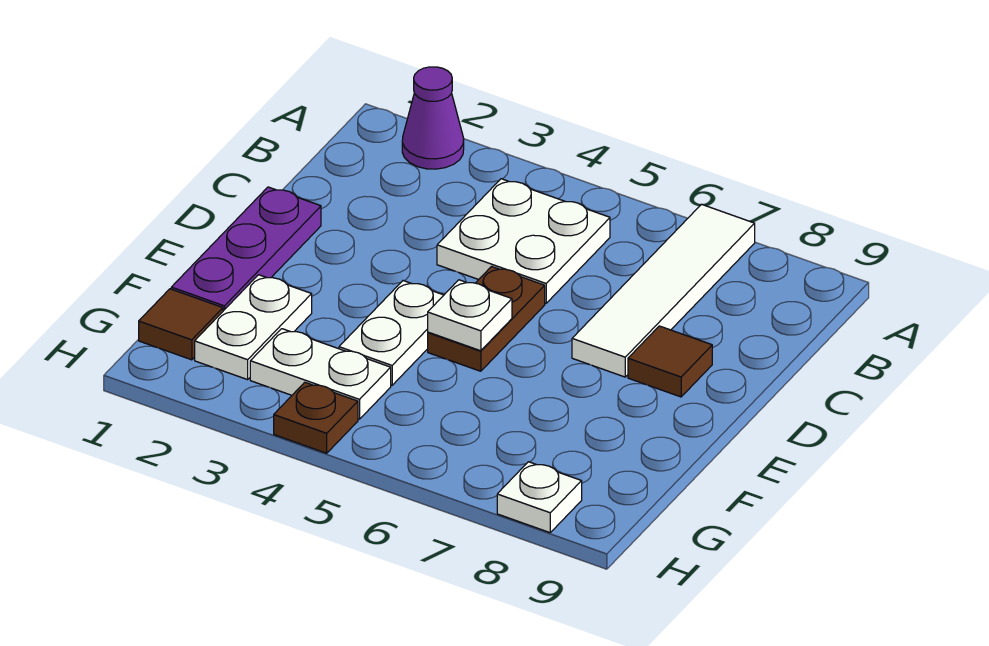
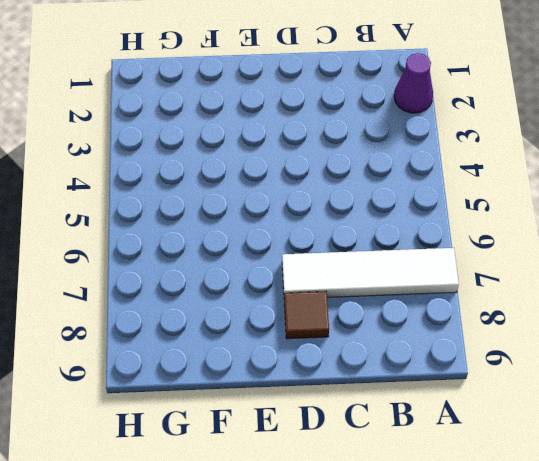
none -> white plate B4:C5 level 1
none -> purple plate D1:F1 level 1
none -> brown plate D5:E5 level 1

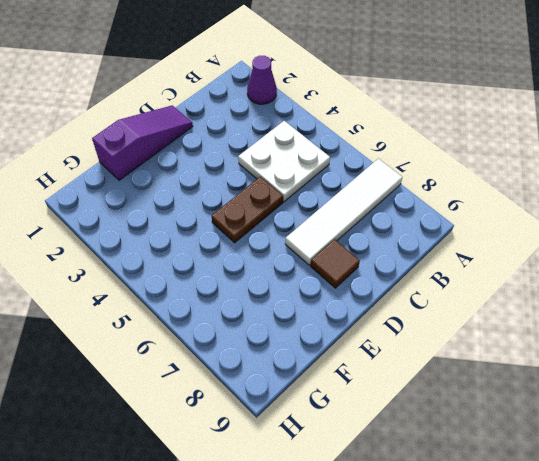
purple slope D1:F1 level 1 top F -> purple plate D1:F1 level 1
none -> white plate E4:F4 level 1
none -> white plate F2:G2 level 1
none -> brown tile G1 level 1

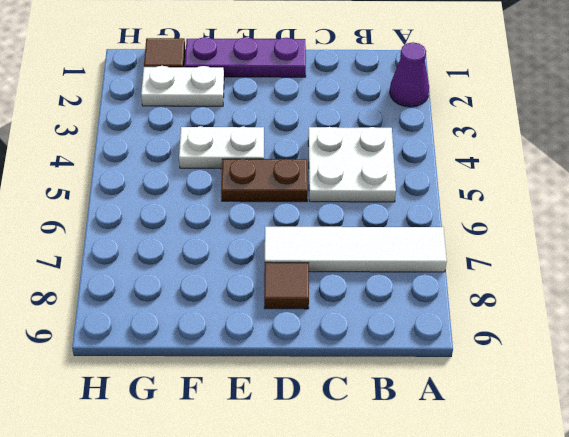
none -> white plate G3:G4 level 1
none -> brown plate H4 level 1
none -> white plate H8 level 1

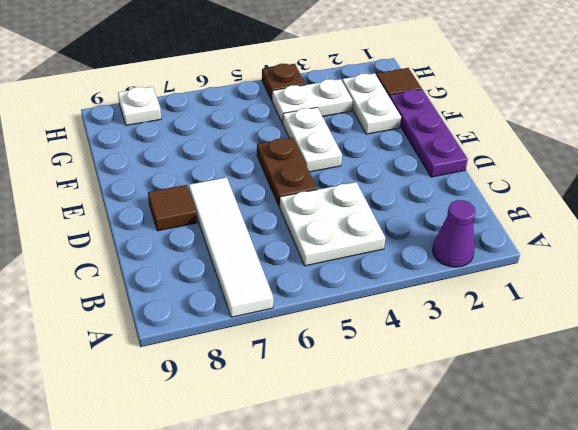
none -> white plate E5 level 2

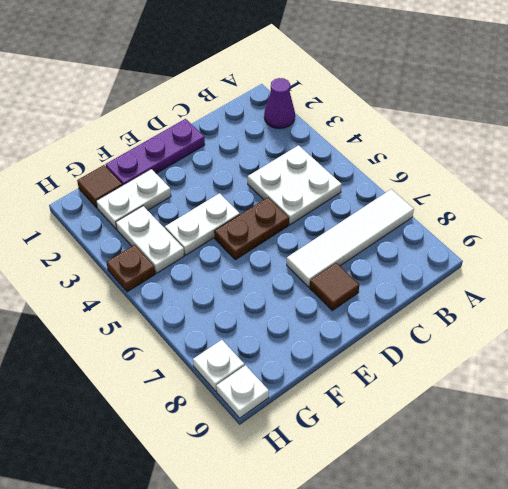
white plate H9 level 1 -> white plate E5 level 2

